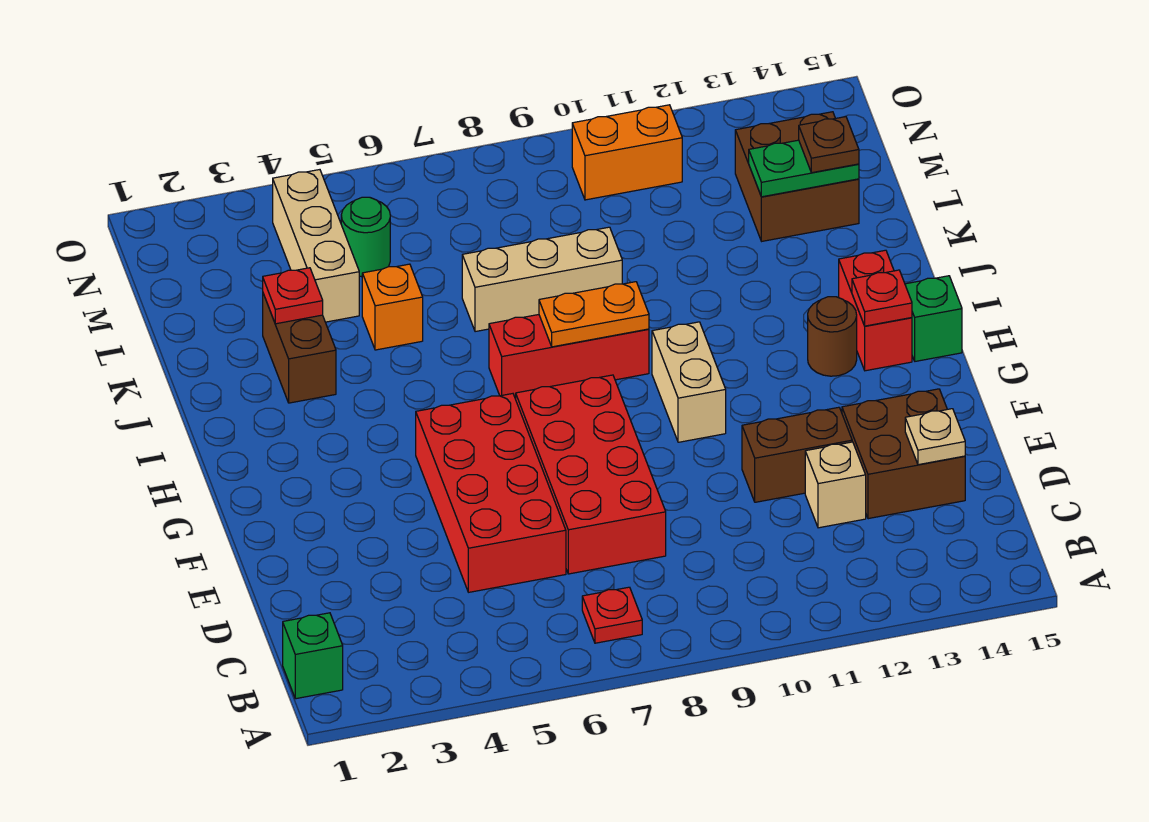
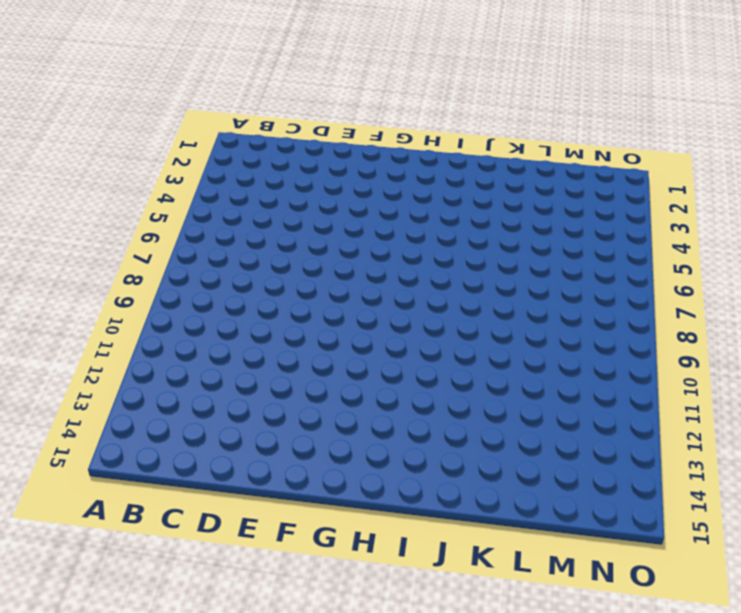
none -> green brick B1 level 1
none -> red plate B7 level 1
none -> red brick D5:G6 level 1

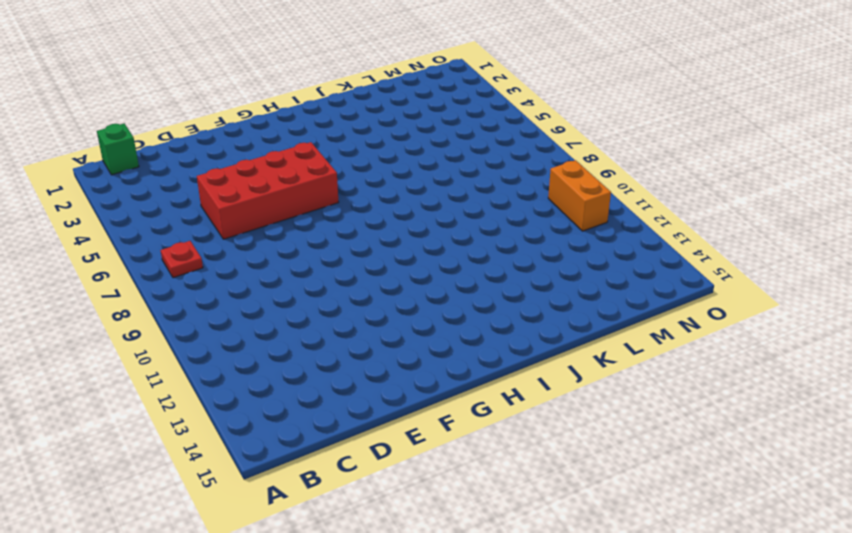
none -> red brick D7:G8 level 1
none -> tan brick D12 level 1
none -> brown brick D13:E14 level 1

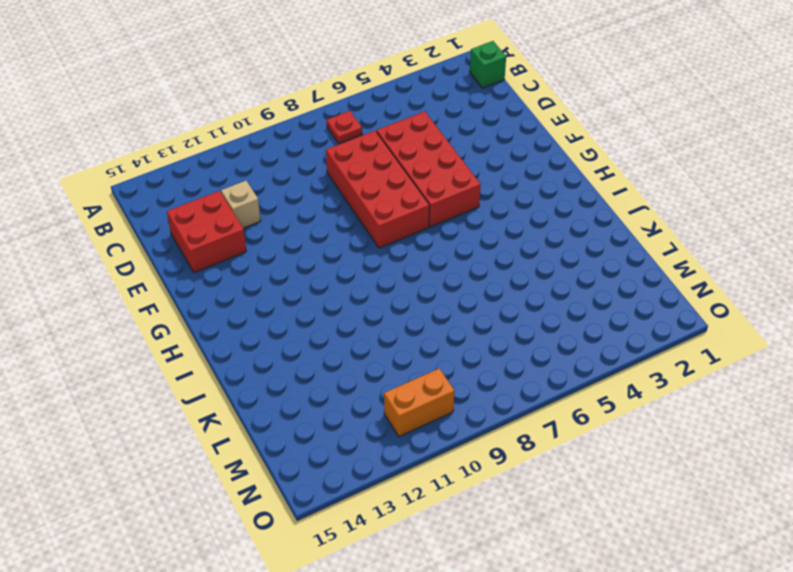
red brick D13:E14 level 1 -> brown brick D13:E14 level 1
none -> brown brick E11:E12 level 1
none -> tan brick G10:H10 level 1
none -> brown round brick H13 level 1

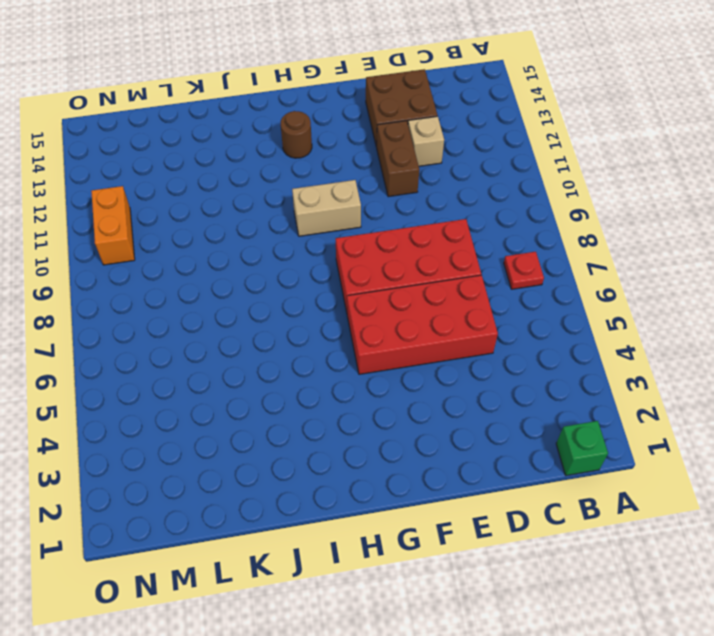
none -> red brick H14:I14 level 1
none -> green brick H15 level 1
none -> red brick I7:I9 level 1

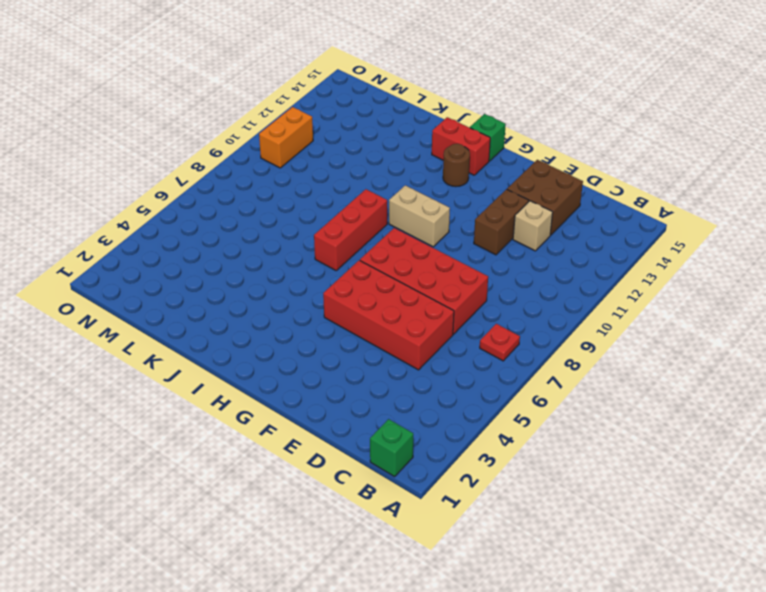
none -> brown brick J3:K3 level 1
none -> orange brick K5 level 1
none -> tan brick K7:K9 level 1

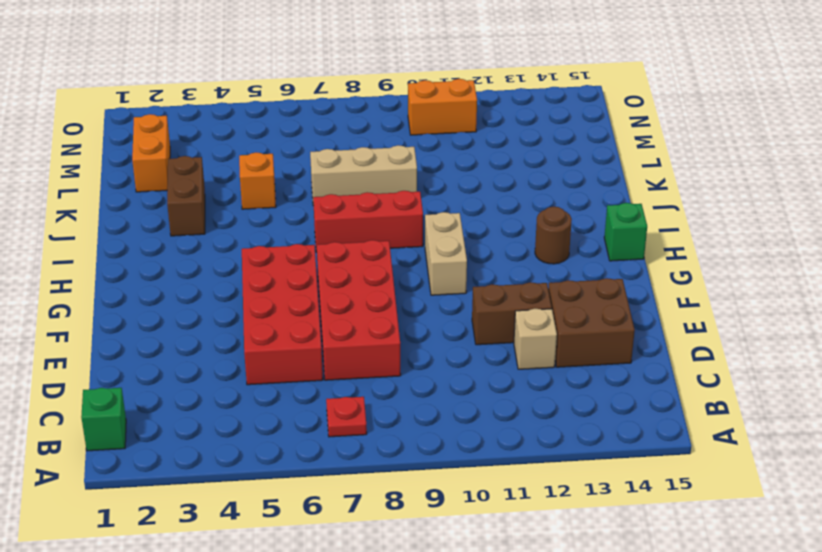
orange brick L2:M2 level 1 -> none
none -> red brick H14:I14 level 1
none -> tan brick L4:N4 level 1
none -> brown brick L13:M14 level 1

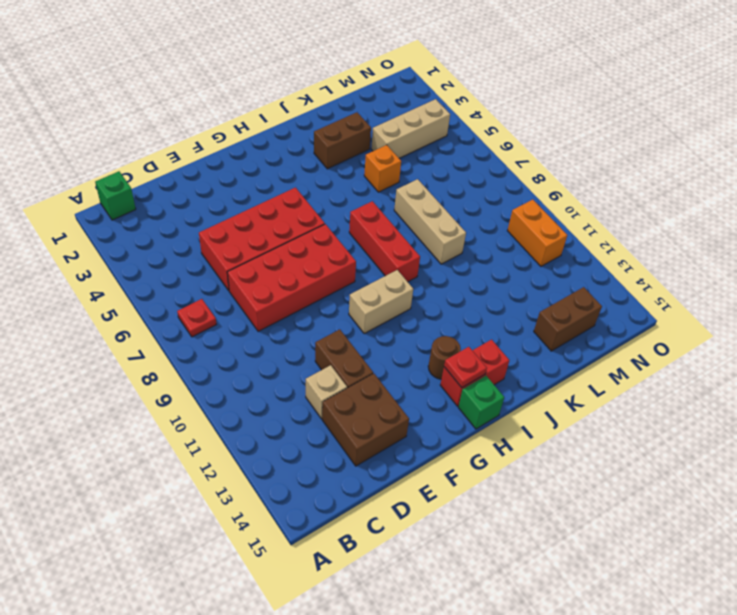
brown brick L14:M14 level 1 -> brown brick L13:M14 level 1
none -> green round brick M5 level 1
none -> tan plate D14 level 2
none -> orange plate I8:I9 level 2

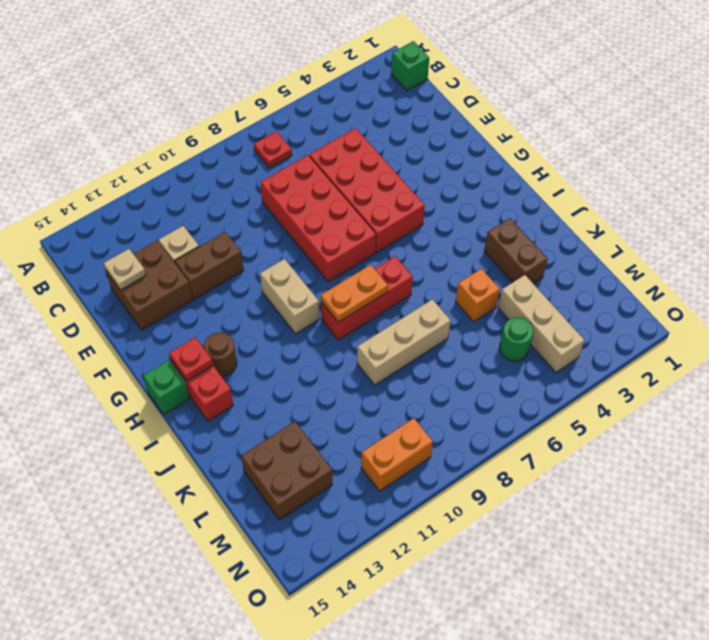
none -> red plate K3 level 2
none -> green plate L13:L14 level 2
none -> brown plate L14 level 3

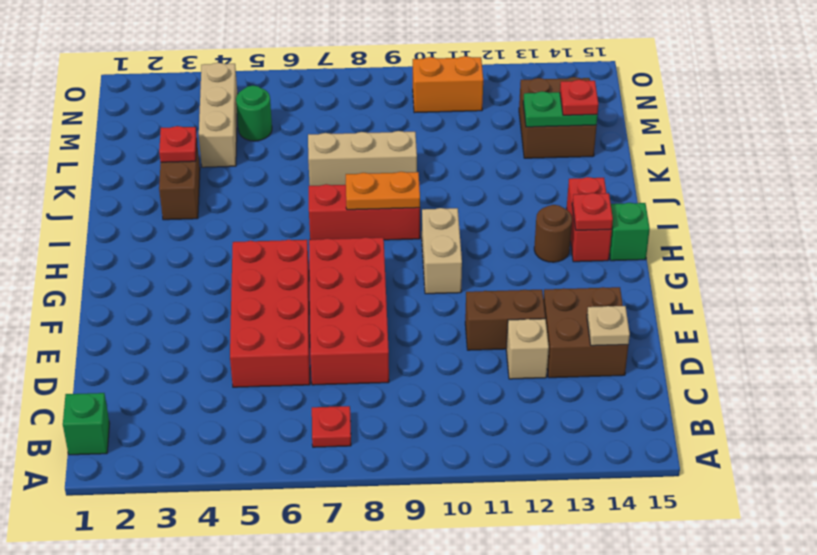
red plate L14 level 3 -> brown plate L14 level 3
none -> orange brick K5 level 1

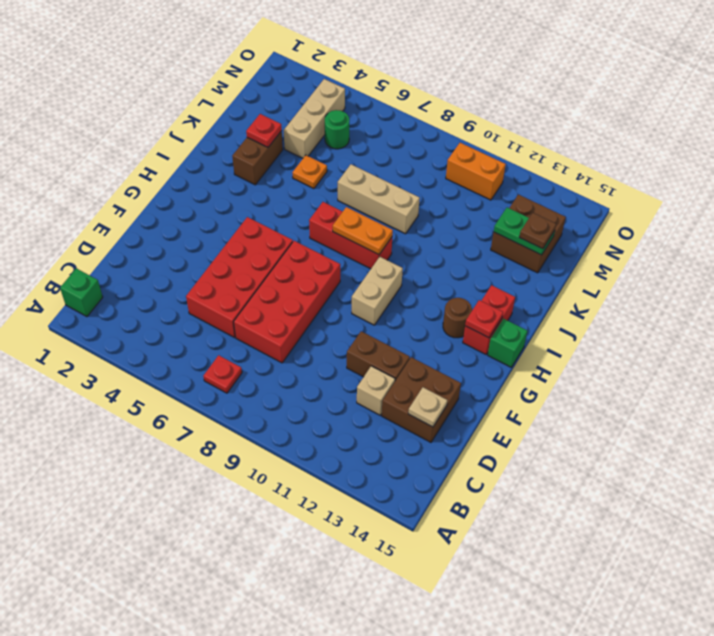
orange plate K5 level 1 -> orange brick K5 level 1

